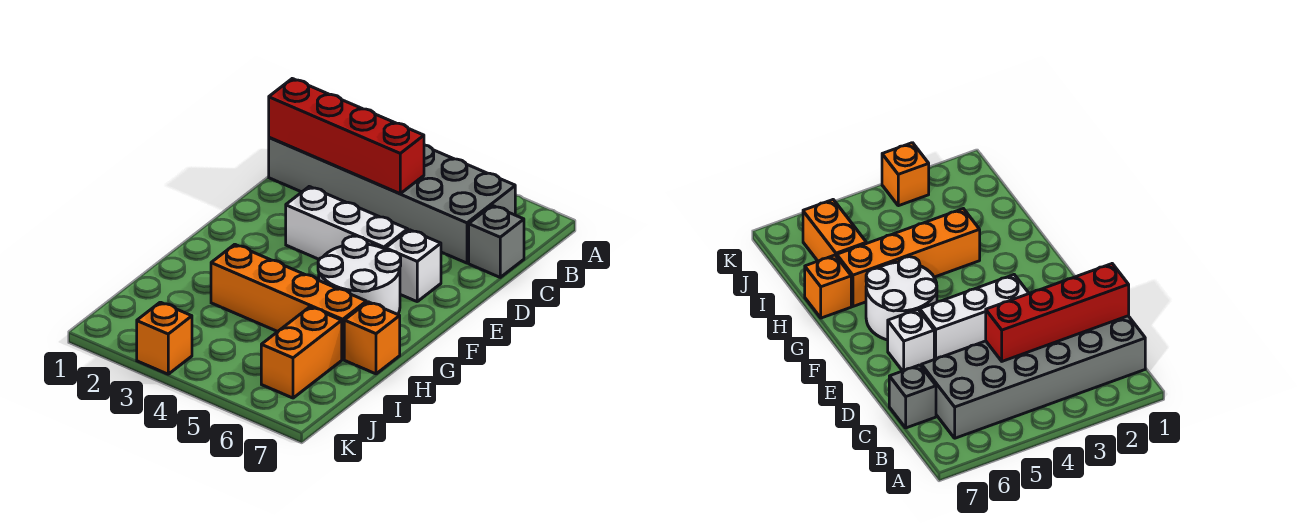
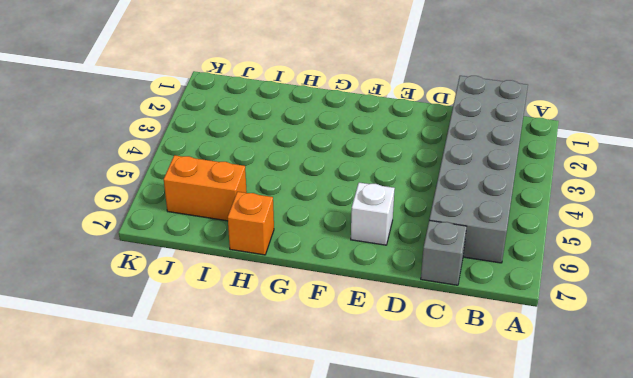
none -> white brick E3:E5 level 1
none -> white round brick F5:G6 level 1

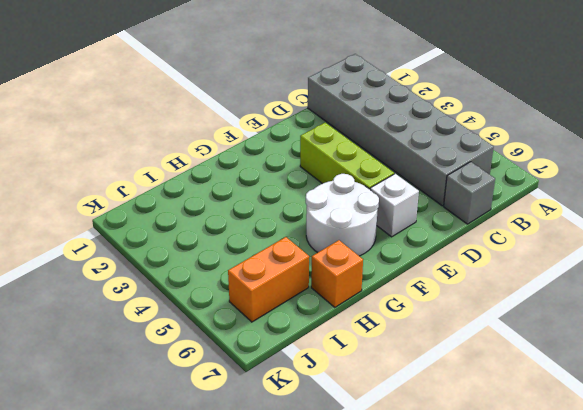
lime brick E3:E5 level 1 -> white brick E3:E5 level 1
none -> orange brick H3:H6 level 1
none -> orange brick K3 level 1

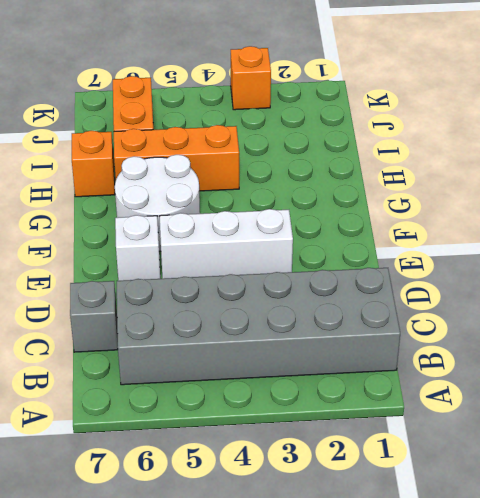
orange brick H4:H6 level 1 -> orange brick H3:H6 level 1
none -> red brick C1:C4 level 2

